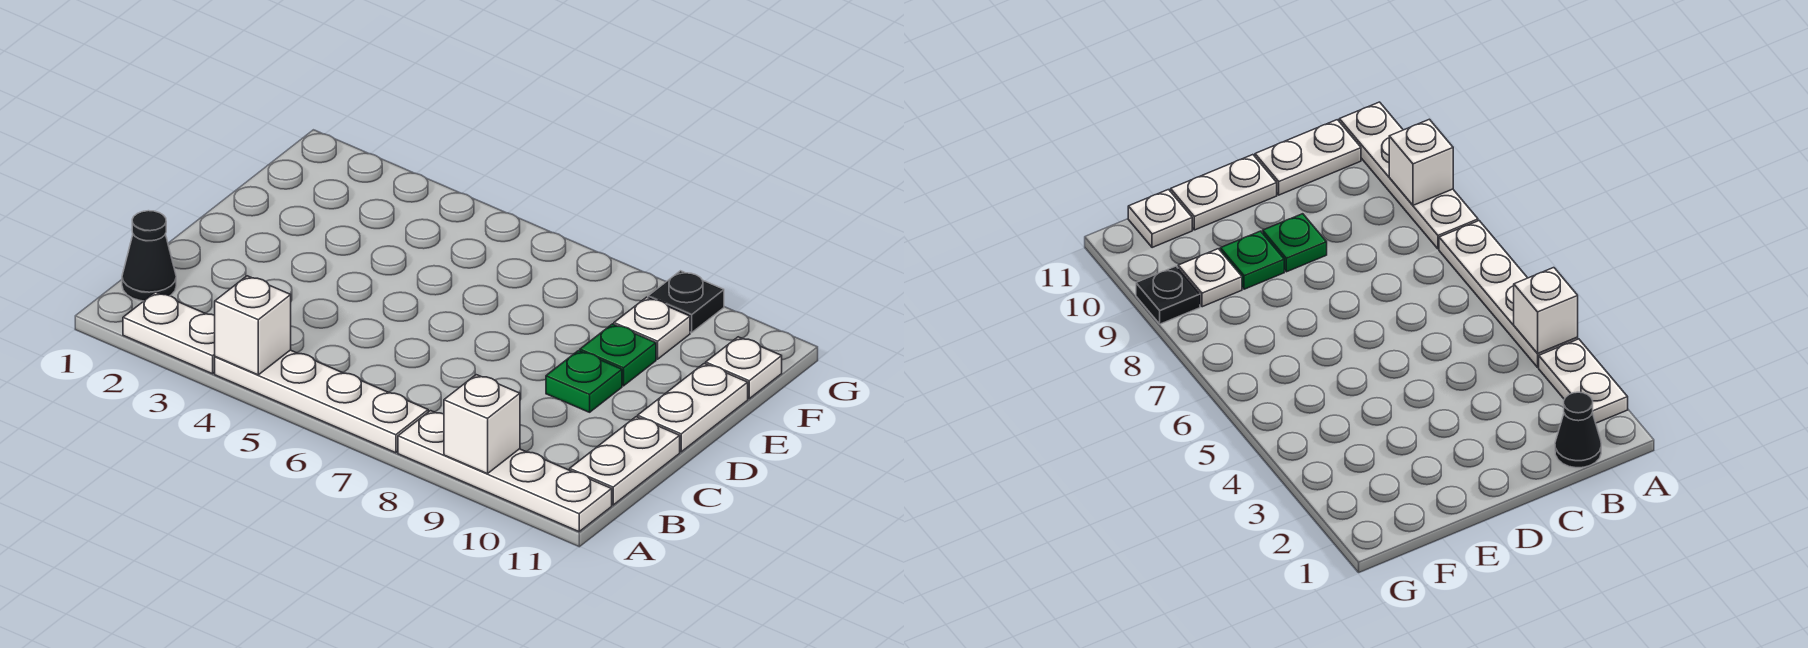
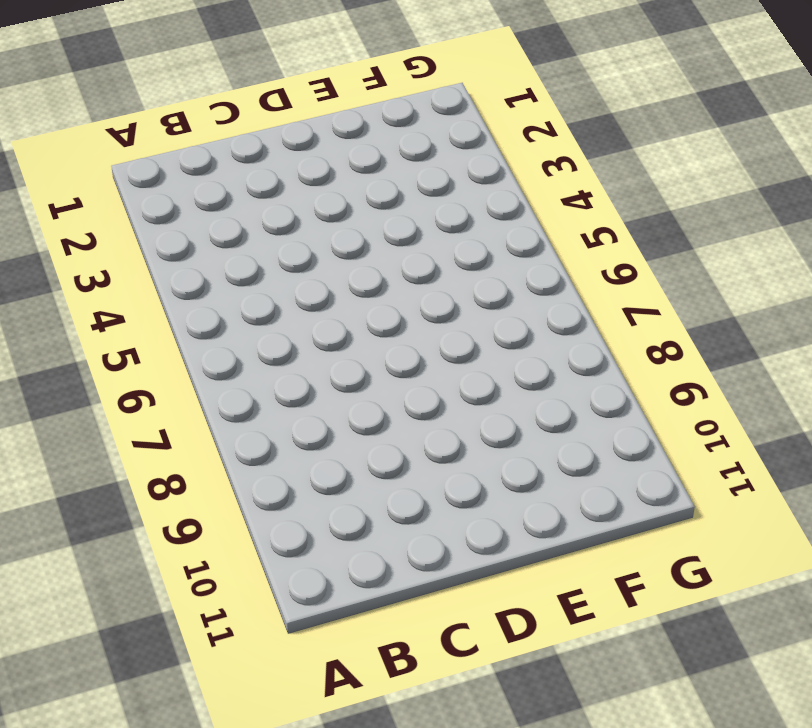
none -> white plate A2:A3 level 1
none -> white plate A4:A7 level 1
none -> white plate A8:A11 level 1

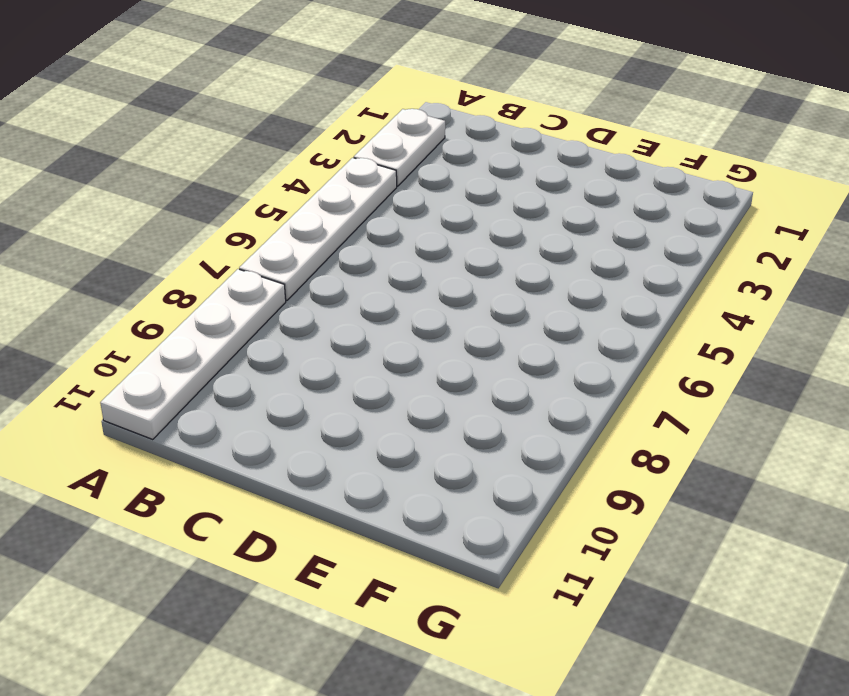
none -> black cone B1 level 1
none -> white plate B11:C11 level 1
none -> green plate D9 level 1

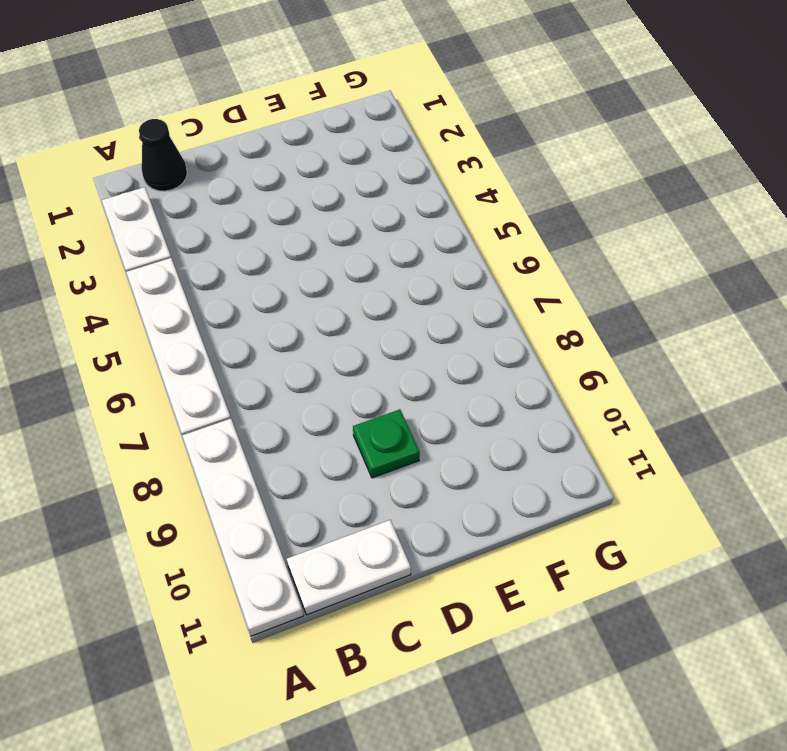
none -> white plate D11:E11 level 1
none -> green plate E9 level 1
none -> white plate F9 level 1

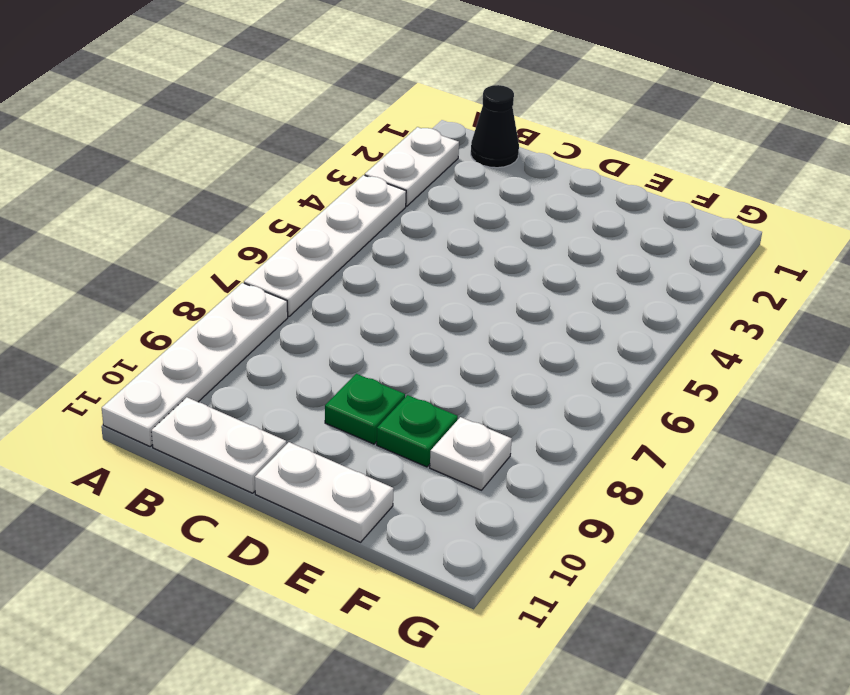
none -> white plate F11 level 1
none -> black plate G9 level 1
none -> white brick A4 level 2

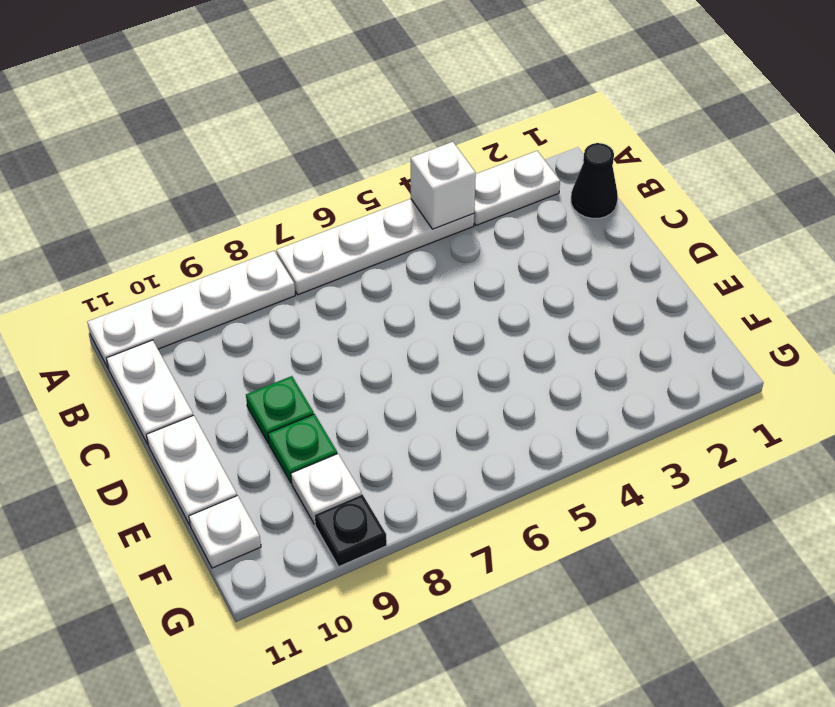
none -> white brick A9 level 2

